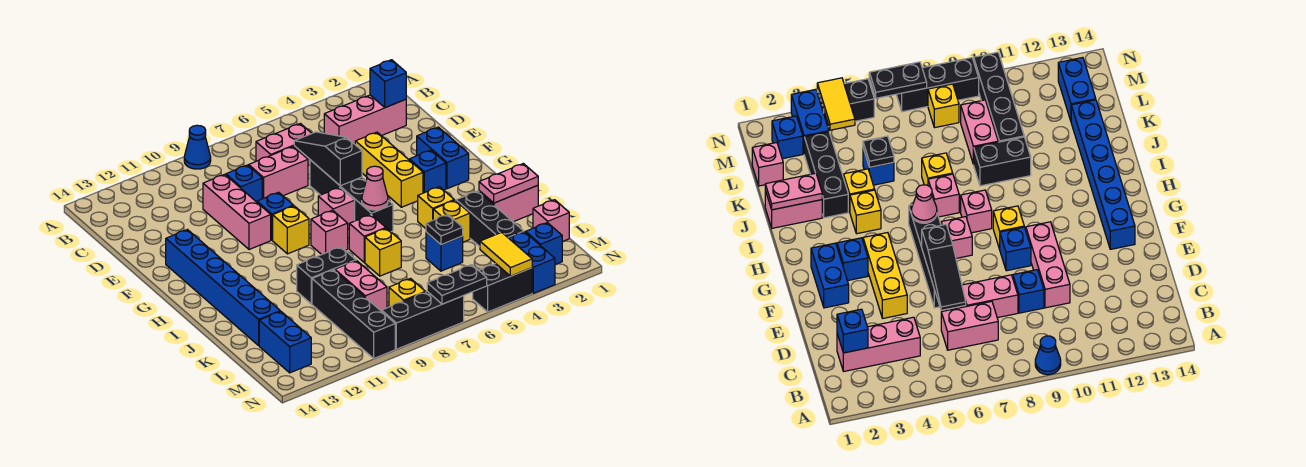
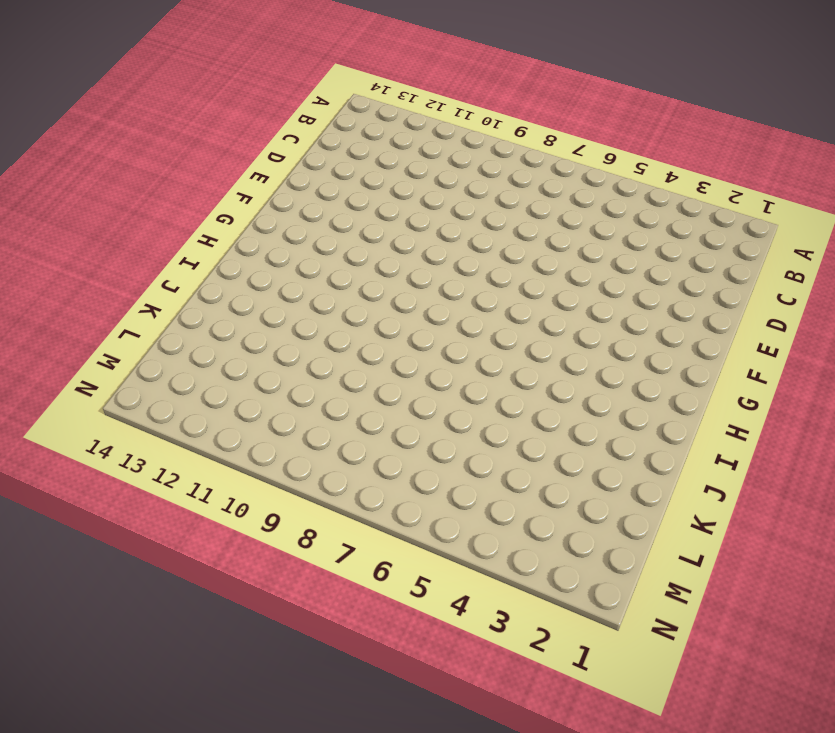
none -> blue cone A9 level 1
none -> pink brick C2:C4 level 1
none -> pink brick C6:C7 level 1
none -> pink brick D7:D8 level 1

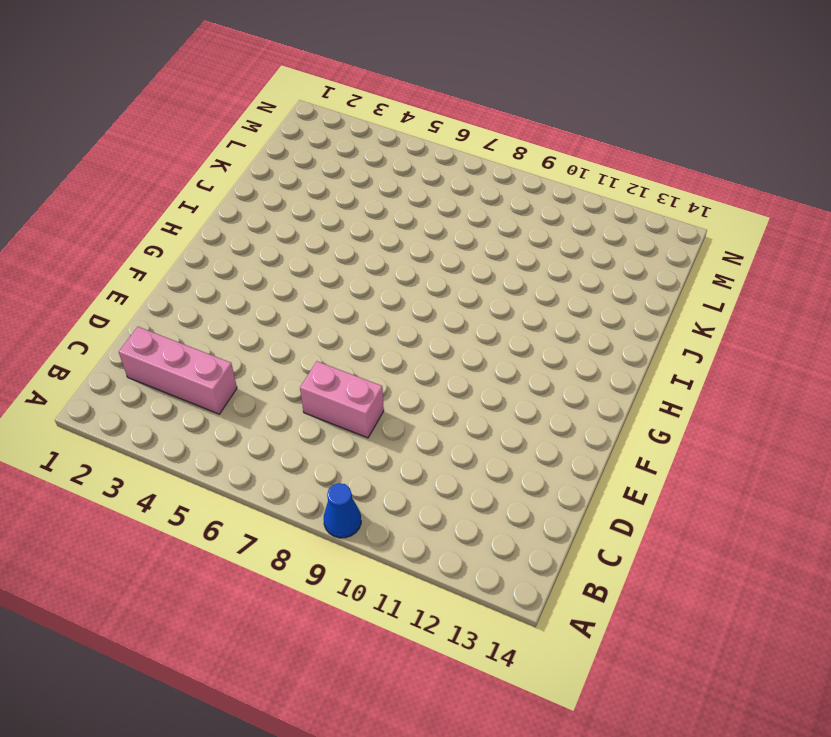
none -> pink brick C6:C7 level 1
none -> blue brick D9 level 1
none -> pink brick D10:F10 level 1
none -> yellow brick E4:G4 level 1

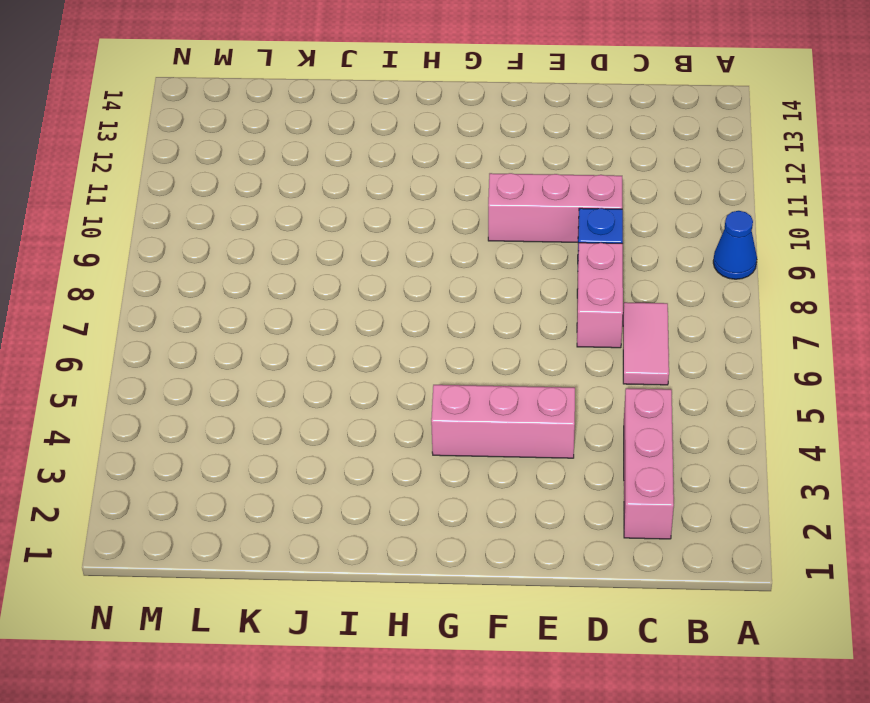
pink tile C6:C7 level 1 -> pink brick C6:C7 level 1
pink brick E4:G4 level 1 -> yellow brick E4:G4 level 1
none -> black brick E6:H6 level 1
none -> blue brick F2:G2 level 1
none -> blue brick F9 level 1
none -> blue brick F13:K13 level 1

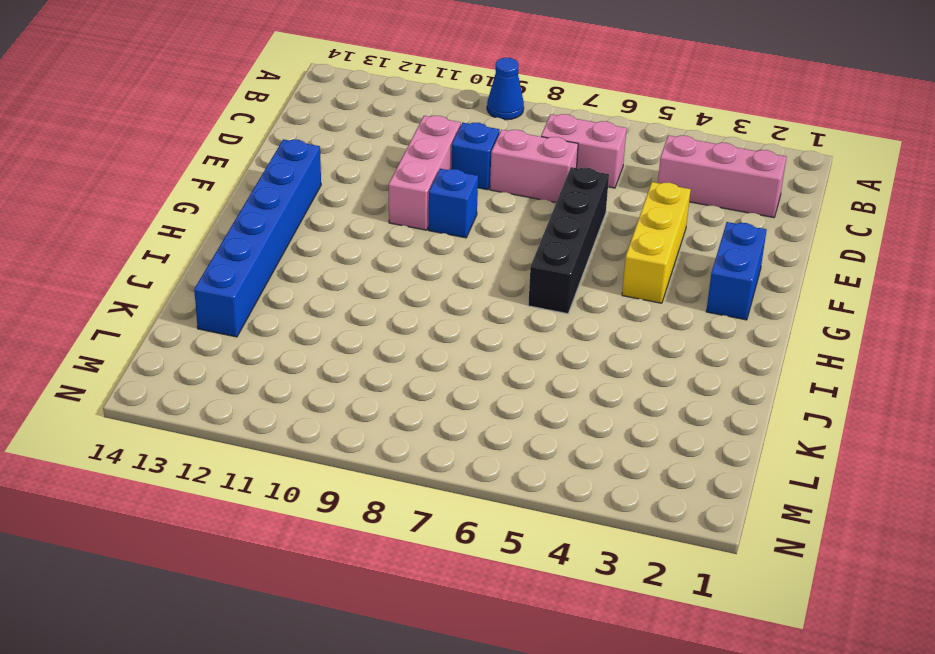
none -> blue brick G3 level 1
none -> pink brick G7 level 1
none -> yellow brick G9 level 1
none -> pink brick H8 level 1

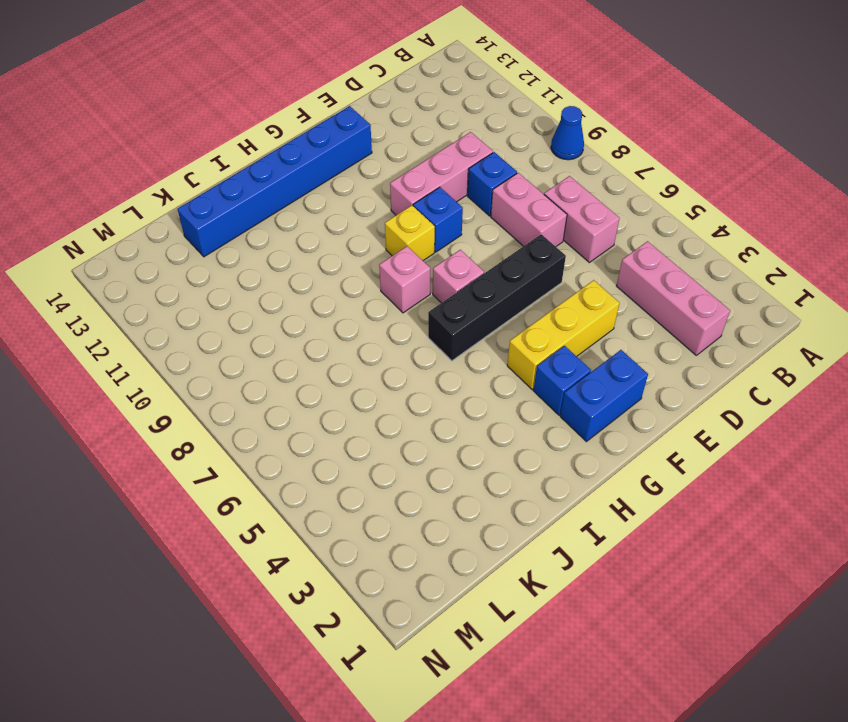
none -> yellow brick I4 level 1
none -> pink brick I7 level 1
none -> pink brick J1:J2 level 1
none -> black brick J3:L3 level 1

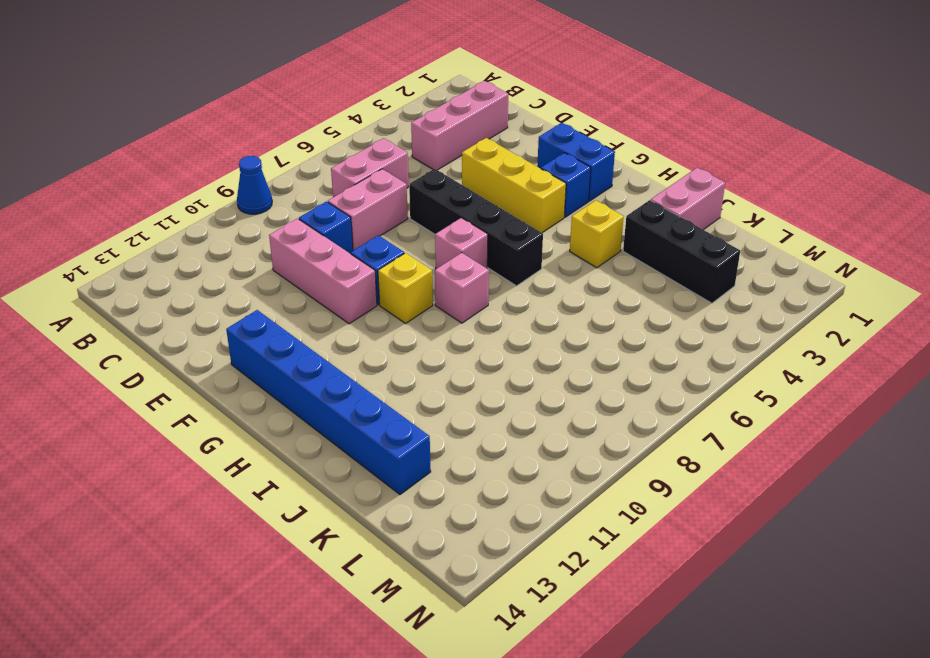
none -> pink brick I7 level 1
none -> yellow brick J4 level 1
none -> yellow brick J7 level 1
none -> black brick J9:J10 level 1

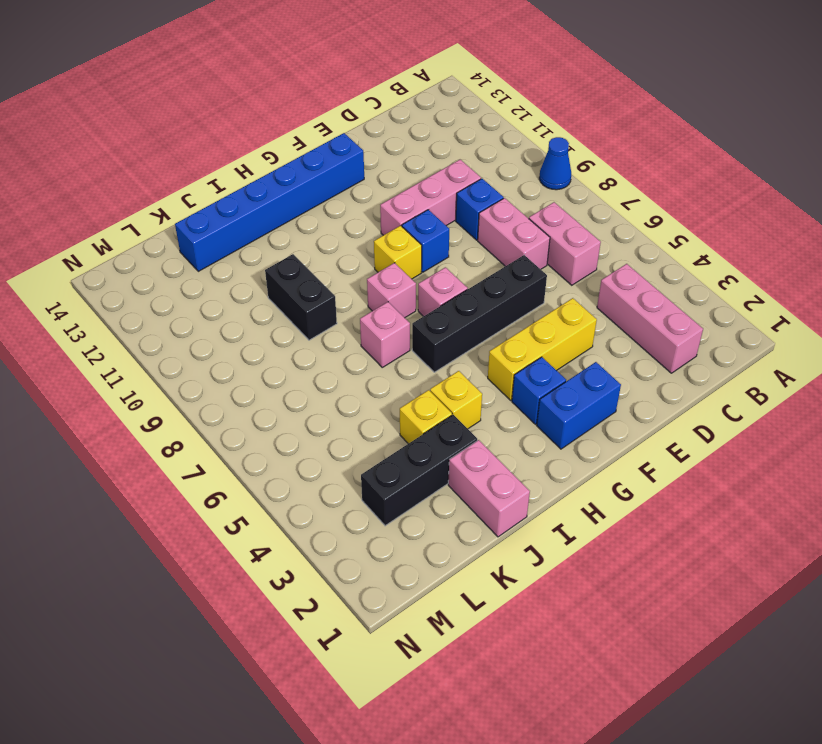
none -> yellow brick J7 level 1
none -> blue brick K5 level 1
none -> pink brick K9:L9 level 1
none -> black brick K10:N10 level 1

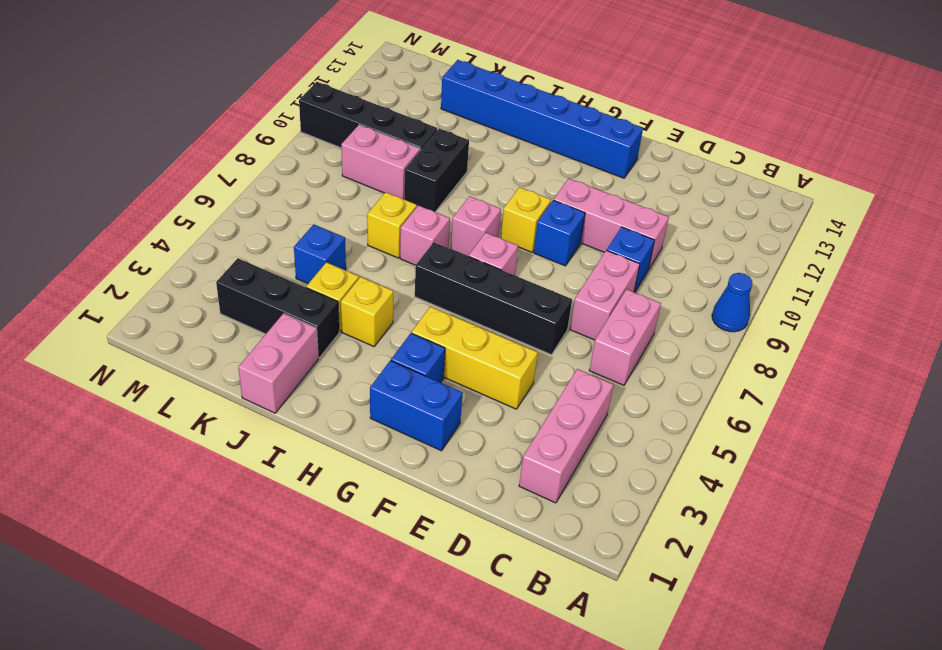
none -> pink brick L1 level 1
none -> blue brick L13:M13 level 1
none -> blue brick M2 level 1
none -> blue brick M3:N3 level 1

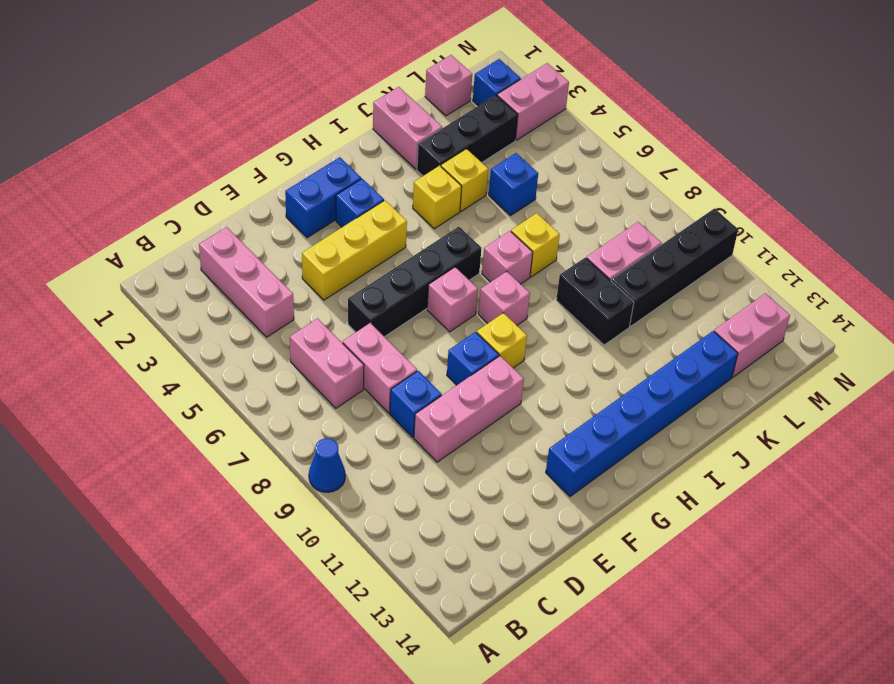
pink brick L13:M13 level 1 -> blue brick L13:M13 level 1
pink brick M3:N3 level 1 -> blue brick M3:N3 level 1
none -> yellow brick M8 level 1
none -> black brick N4:N5 level 1
none -> black brick N7:N9 level 1
none -> blue brick C2 level 2

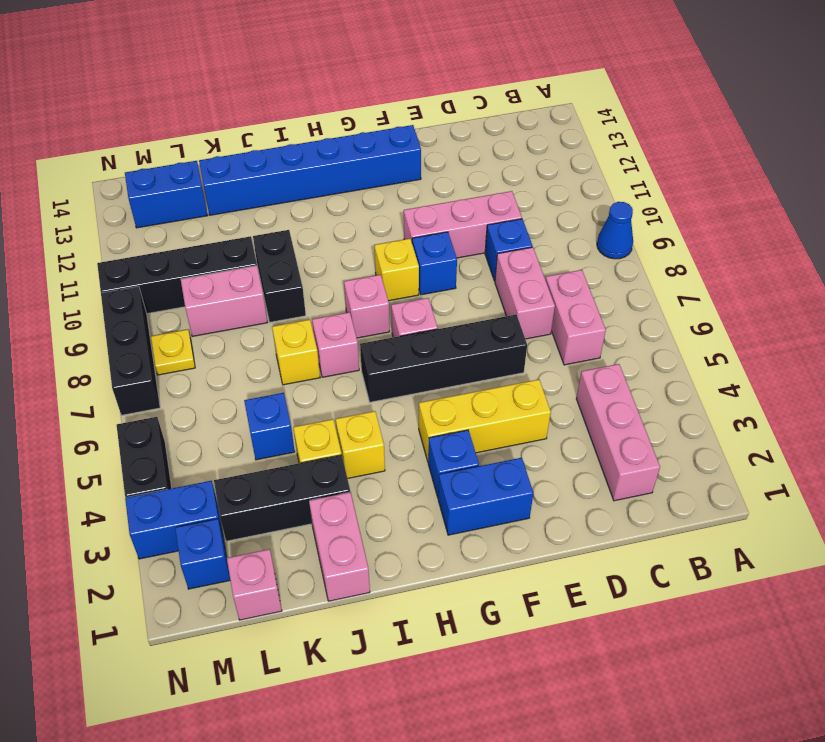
yellow plate M8 level 1 -> yellow brick M8 level 1
none -> blue brick C2 level 2
none -> black slope D6:F6 level 2 top F
none -> pink cone H6 level 2
none -> pink plate J1:J2 level 2

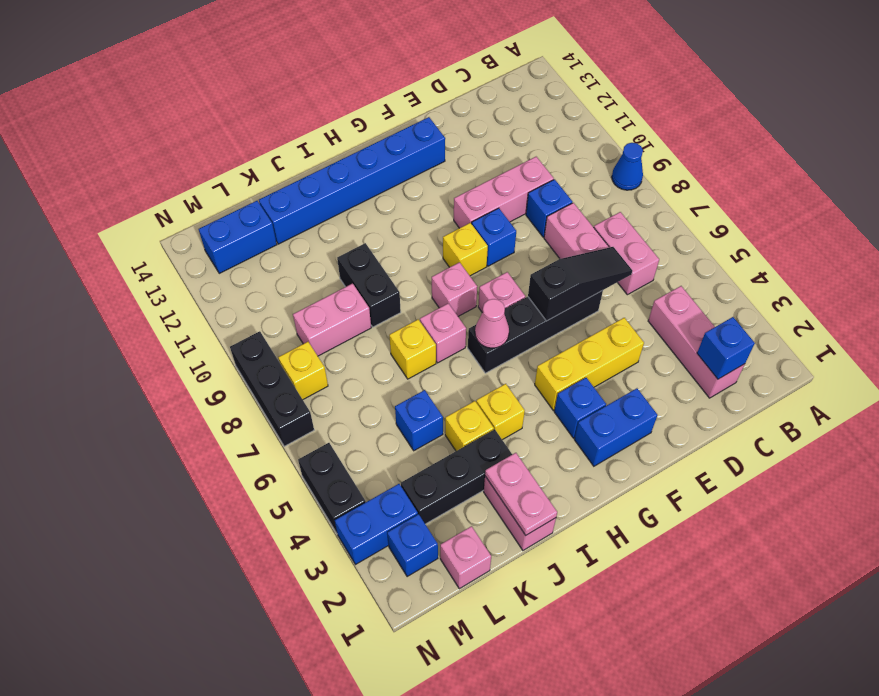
none -> black brick K10:N10 level 1
none -> black plate K5 level 2
none -> yellow tile M4:N4 level 2
none -> black plate N6:N7 level 2

